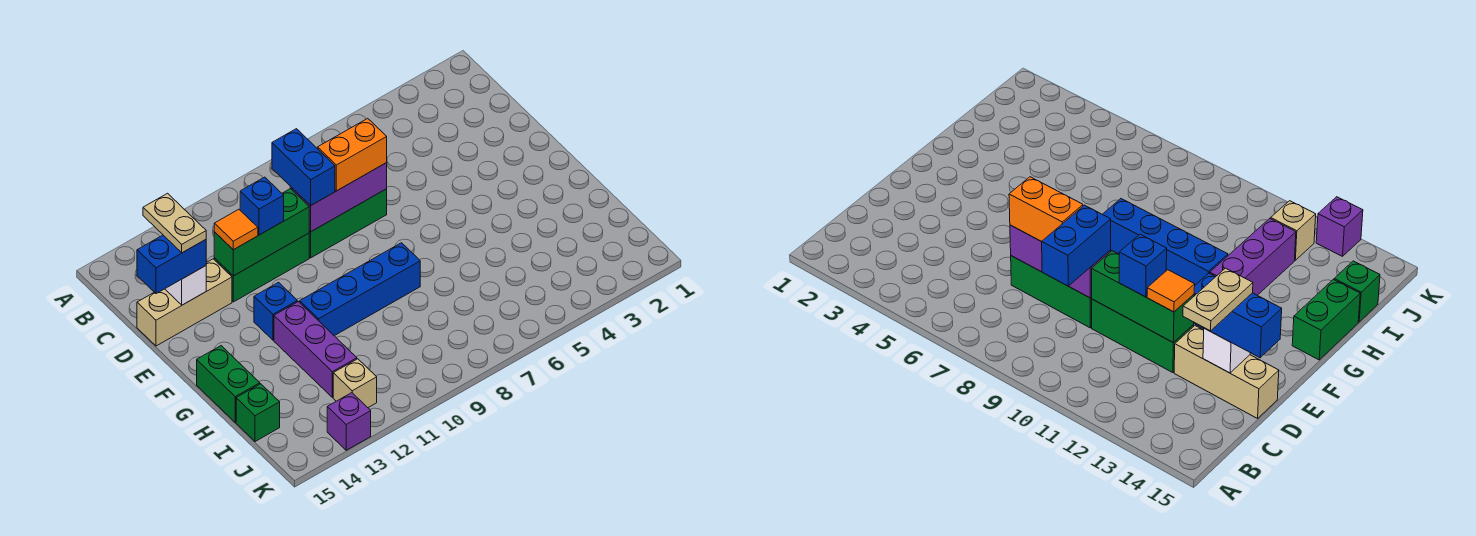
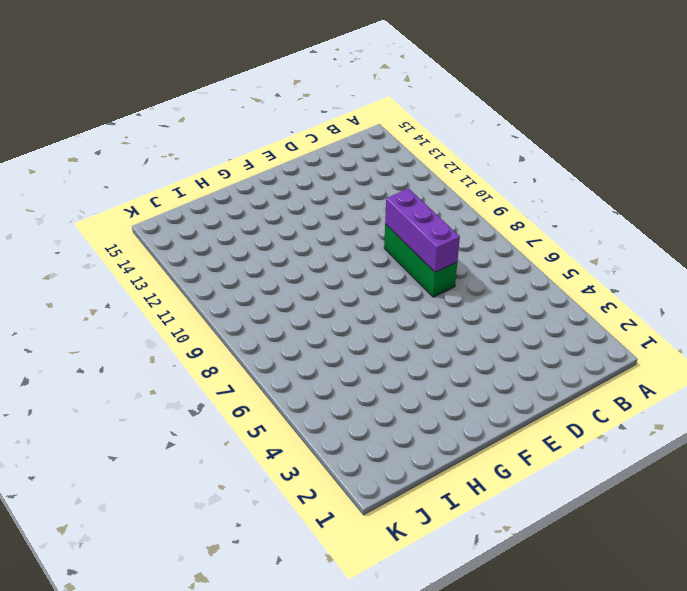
none -> green brick D10:D12 level 1
none -> tan brick D13:D15 level 1
none -> blue brick F12 level 1

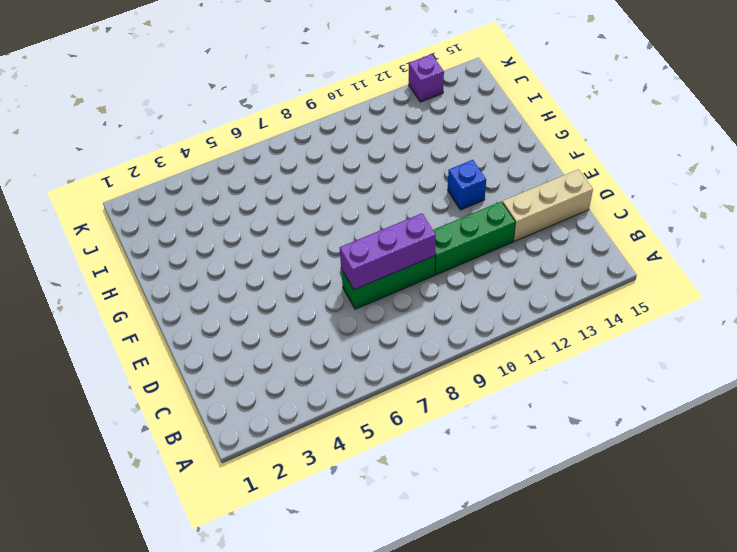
none -> blue brick G8:G11 level 1
none -> purple brick G12:I12 level 1
none -> green brick G15:H15 level 1

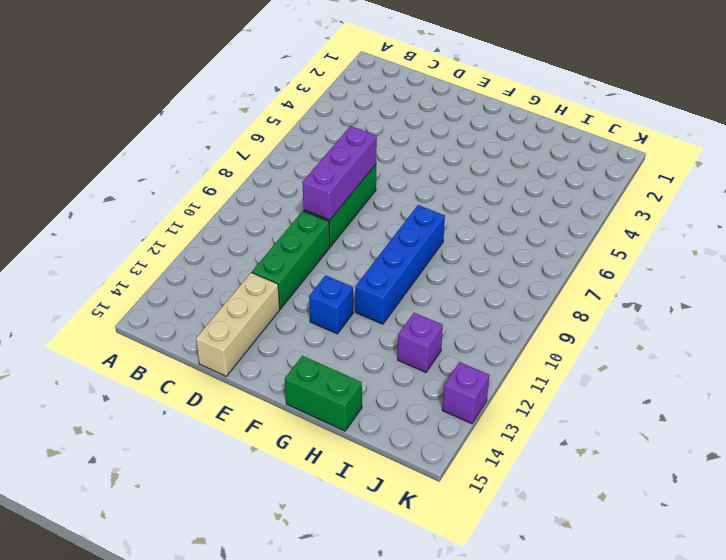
purple brick I12 level 1 -> purple brick G12:I12 level 1
none -> green brick I15 level 1
none -> tan brick J12 level 1
none -> green brick D10:D12 level 2

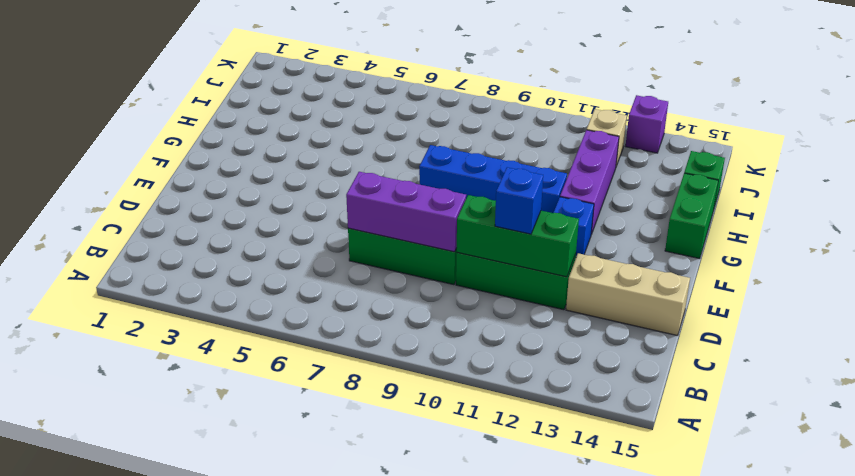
none -> white brick D14 level 2
none -> blue brick C9:D9 level 3
none -> orange brick D7:D8 level 3

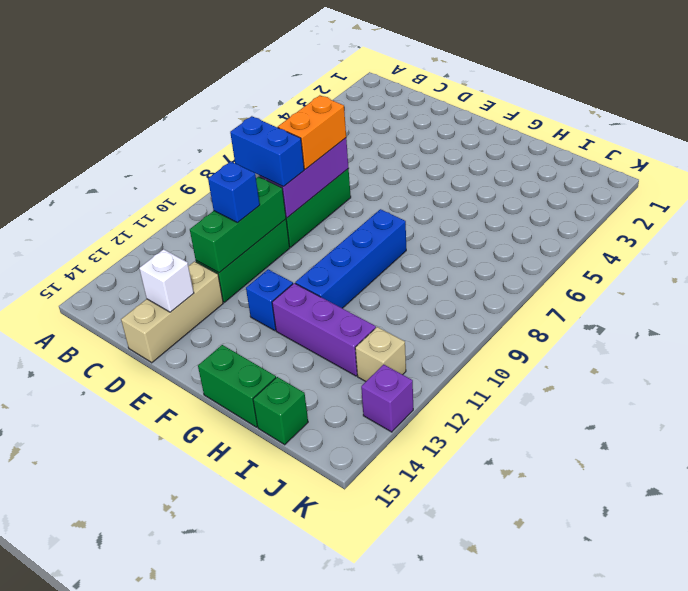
none -> orange tile D12 level 3
none -> blue brick D14:D15 level 3
none -> tan plate C14:D14 level 4

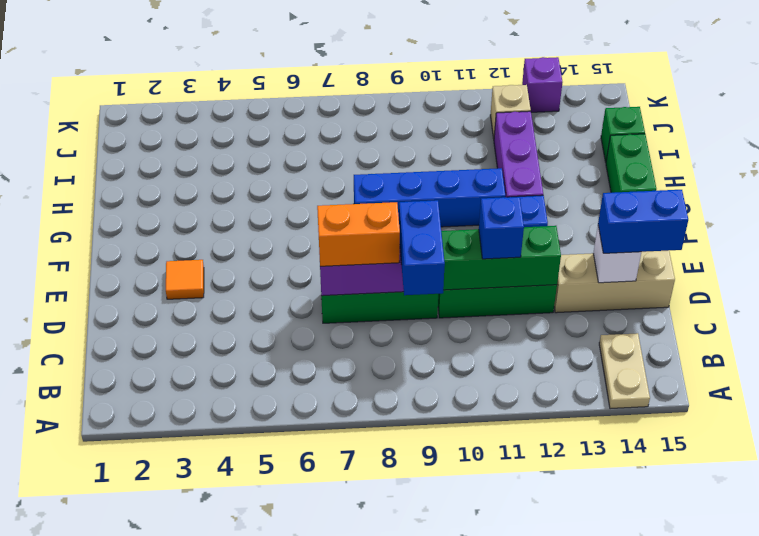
tan plate A14:B14 level 1 -> tan plate C14:D14 level 4
orange tile E3 level 1 -> orange tile D12 level 3

